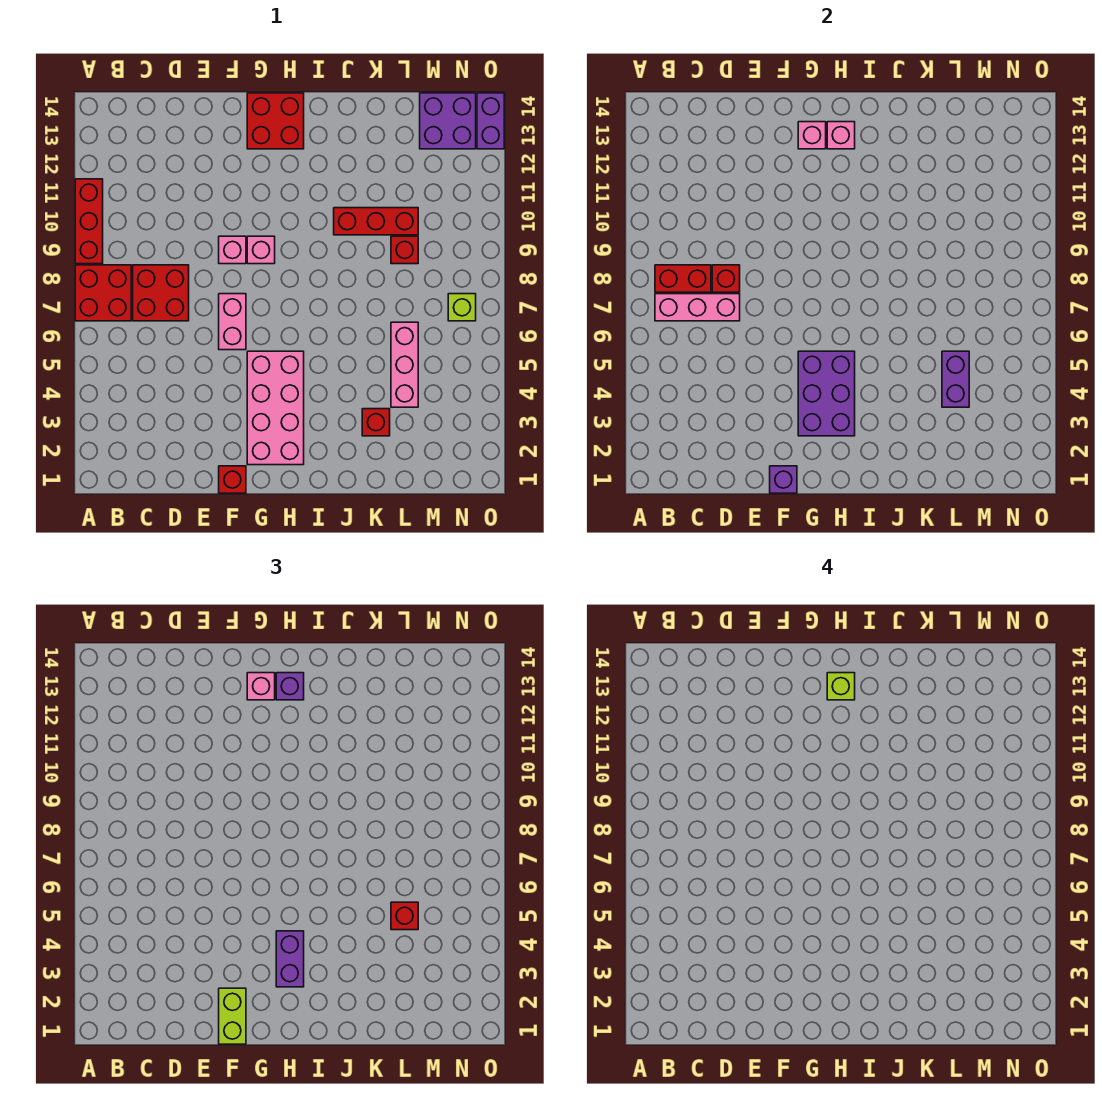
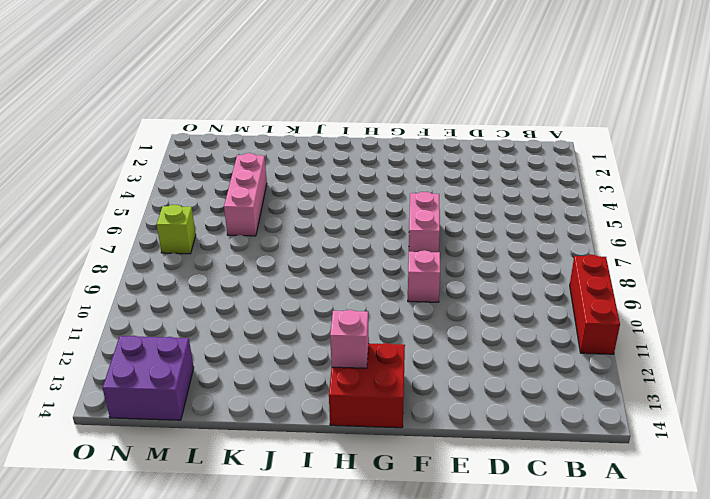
none -> red brick A7:B8 level 1
none -> red brick C7:D8 level 1
none -> red brick F1 level 1
none -> pink brick G2:H5 level 1

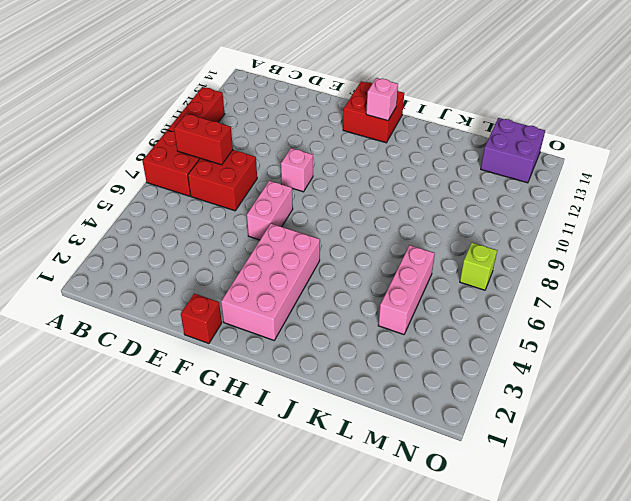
none -> pink brick G9 level 1
none -> red brick J10:L10 level 1
none -> red brick K3 level 1
none -> red brick L9 level 1

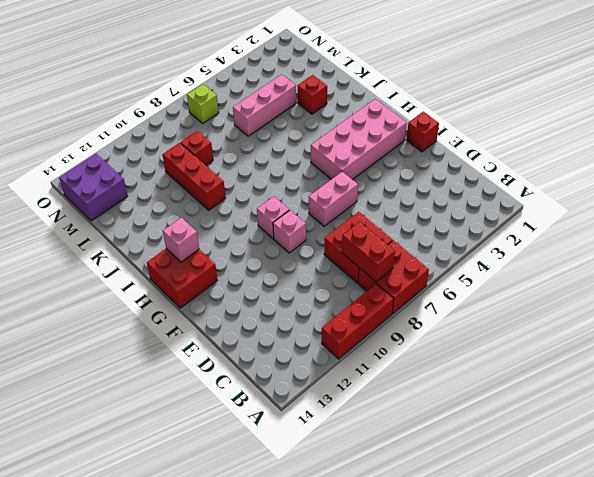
none -> purple brick O13:O14 level 1
none -> pink brick B7:D7 level 2
none -> red brick D8 level 2
none -> purple brick F1 level 2

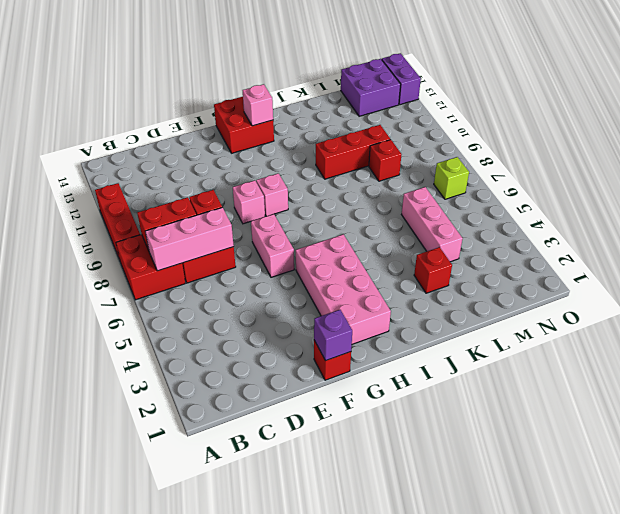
none -> purple brick G3:H5 level 2
none -> pink brick G13 level 2
none -> purple brick L4:L5 level 2
none -> lime brick F1:F2 level 3

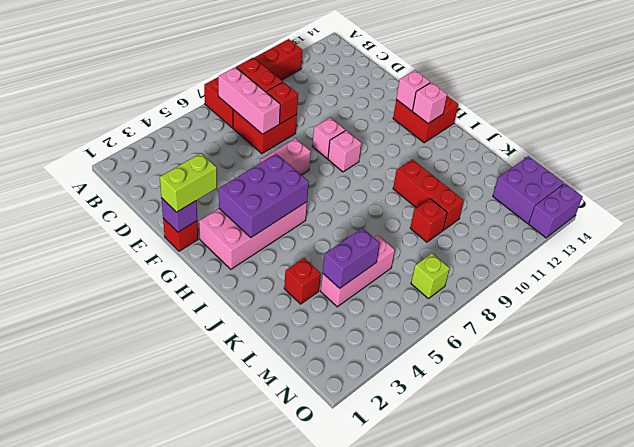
none -> pink brick G13 level 3
none -> purple brick H3:H4 level 3
none -> purple brick H13 level 3
none -> red brick L5 level 3

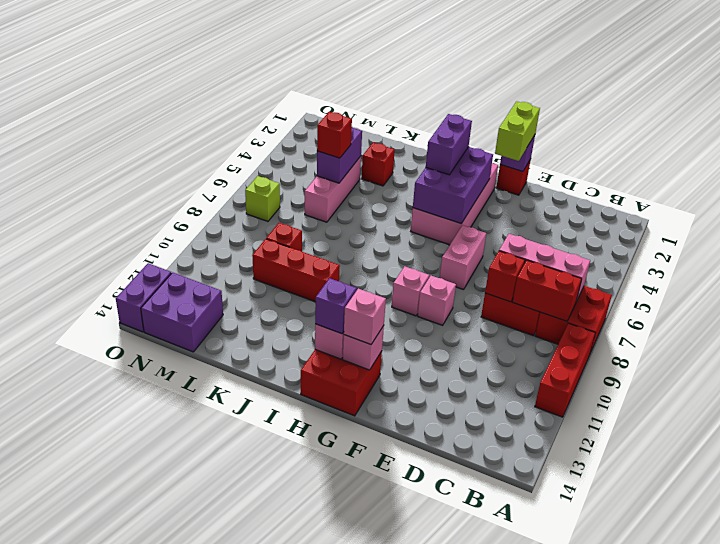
none -> lime brick H13 level 4

